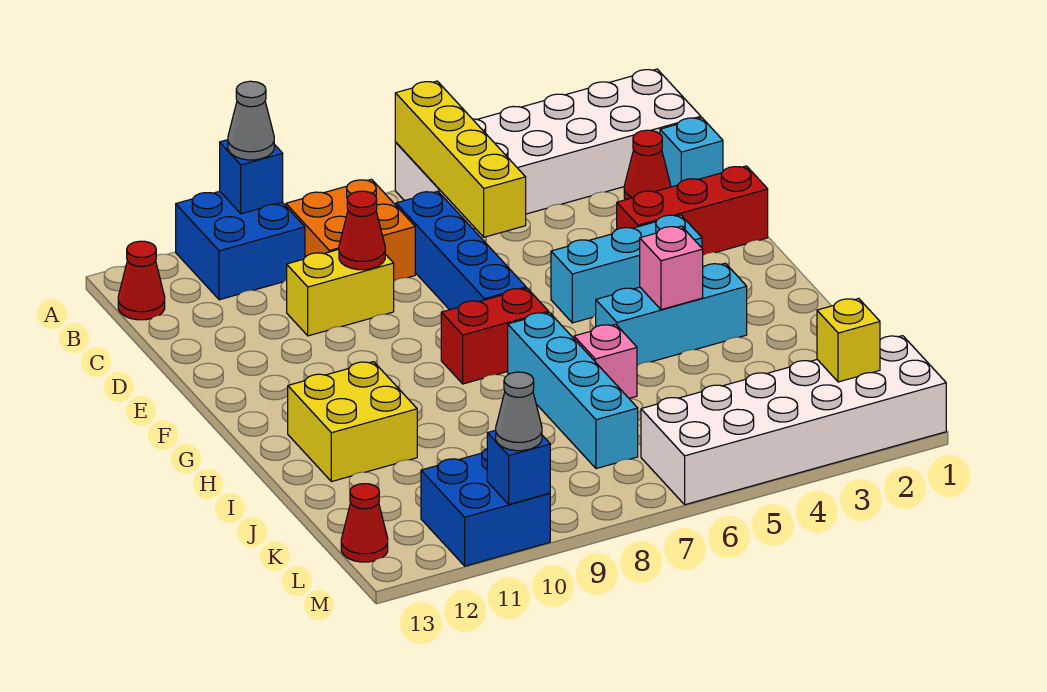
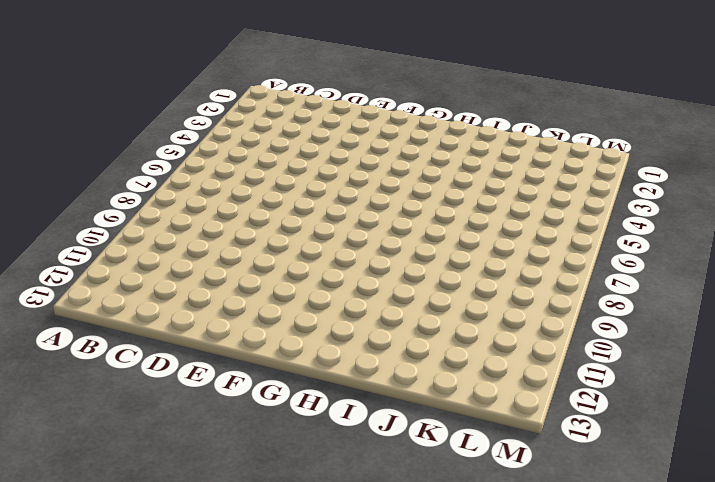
none -> white brick A1:B6 level 1
none -> blue brick A10:B11 level 1
none -> orange brick B8:C9 level 1

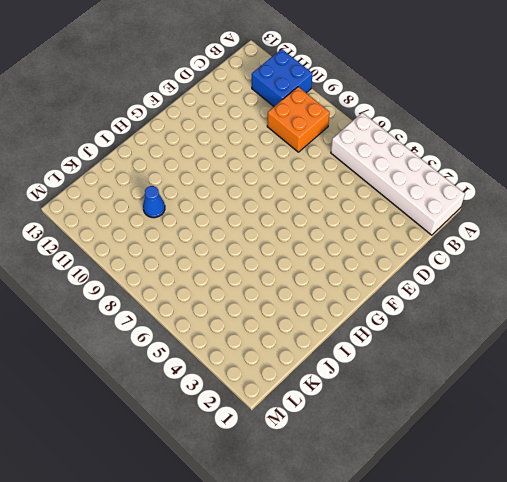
blue cone J10 level 1 -> none
none -> red cone B13 level 1
none -> cyan brick C1 level 1
none -> red cone C2 level 1

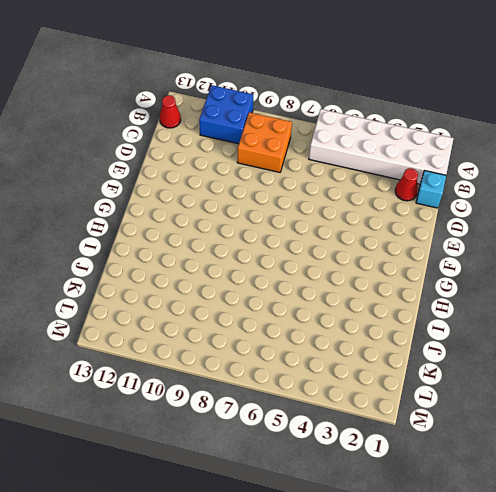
none -> blue brick C7:F7 level 1
none -> yellow brick D9:D10 level 1
none -> red brick E1:E3 level 1

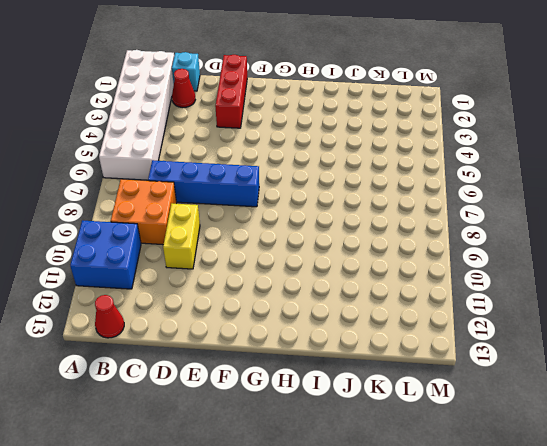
none -> cyan brick F3:F5 level 1
none -> red brick G7:G8 level 1
none -> cyan brick H3:H5 level 1

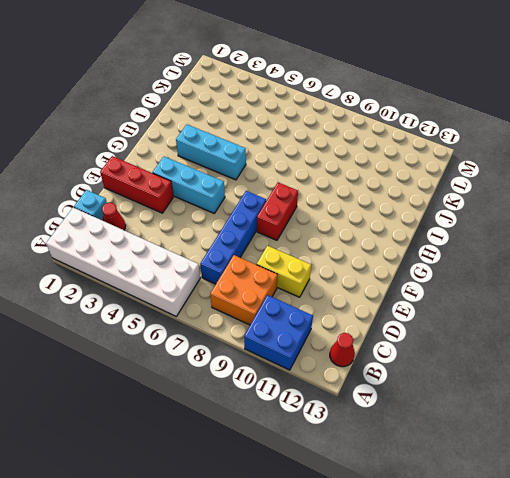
red brick F8:G8 level 1 -> red brick G7:G8 level 1
none -> cyan brick H7:K7 level 1
none -> yellow brick H11:I12 level 1
none -> pink brick I6 level 1

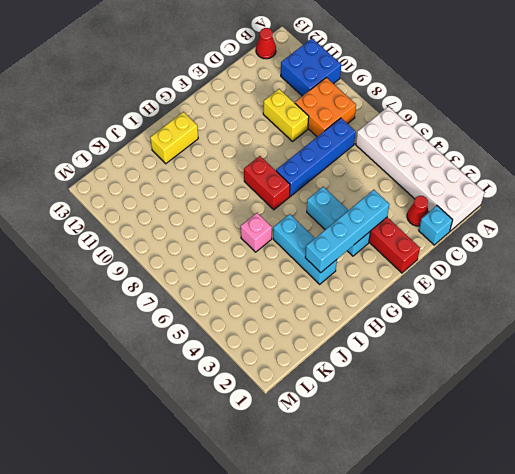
cyan brick E3:H3 level 2 -> cyan brick H7:K7 level 1
yellow brick H12:I12 level 1 -> yellow brick H11:I12 level 1
none -> white brick L1:M6 level 1
none -> blue brick L10:M11 level 1
none -> red cone L13 level 1

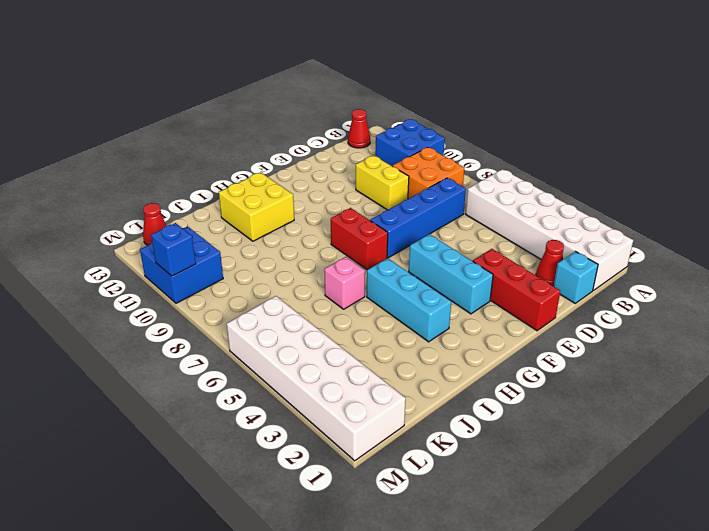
none -> cyan brick H7:K7 level 1
none -> yellow brick A6:D6 level 2
none -> blue brick A10 level 2

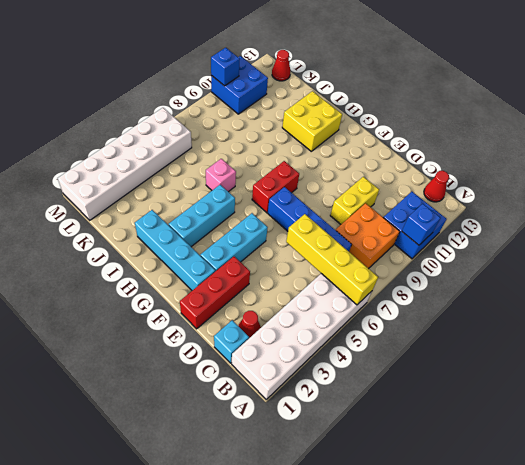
cyan brick F2:I2 level 1 -> cyan brick H7:K7 level 1
none -> red cone D9 level 2
none -> pink brick H4 level 2
none -> yellow brick L2 level 2

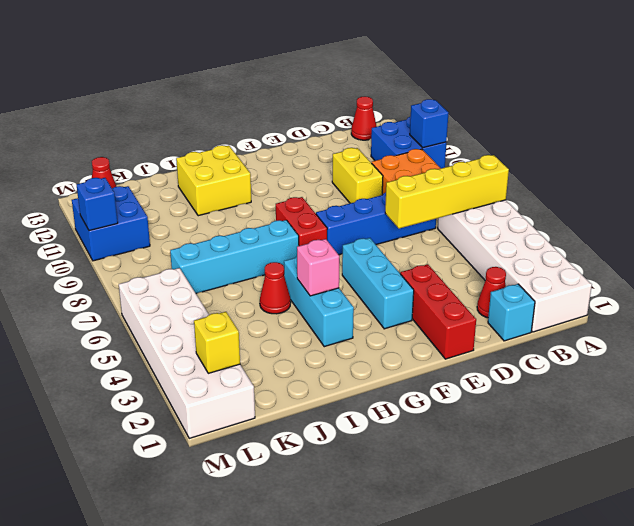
red cone I5 level 1 -> red cone D9 level 2
none -> pink brick I6 level 1
none -> grey cone A10 level 3
none -> grey cone M10 level 3

